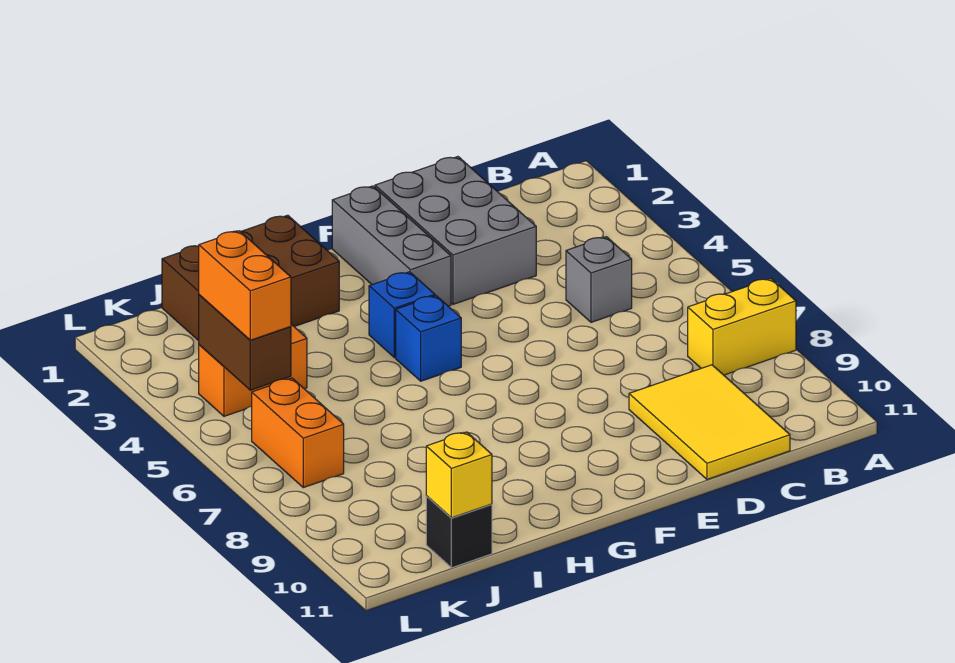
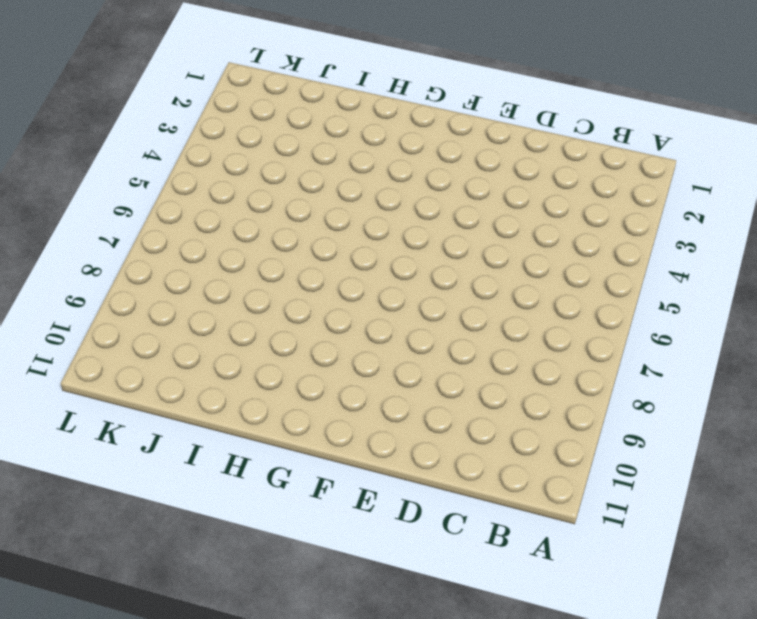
none -> yellow brick A8:B8 level 1
none -> grey brick C5 level 1
none -> yellow tile C9:D11 level 1

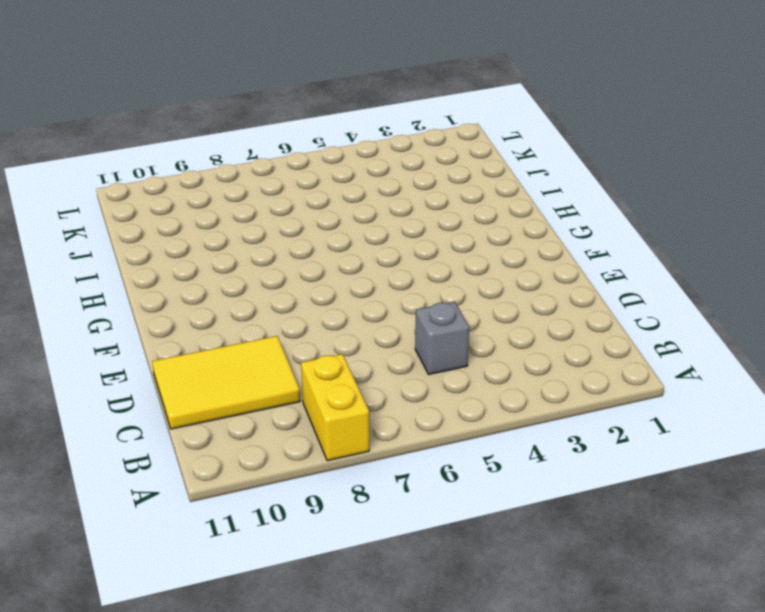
none -> grey brick D1:E3 level 1
none -> grey brick F1:F3 level 1
none -> blue brick G4 level 1

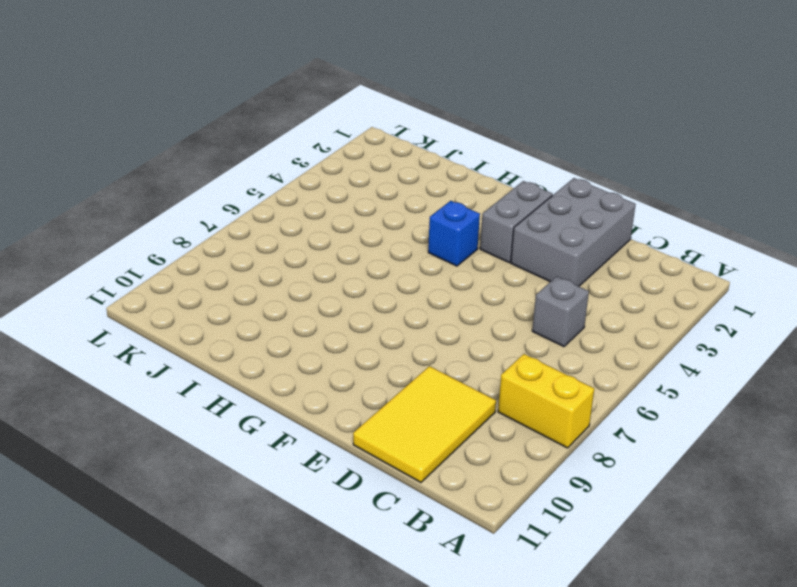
grey brick F2:F3 level 1 -> grey brick F1:F3 level 1
none -> blue brick G5 level 1
none -> brown brick H1:J2 level 1
none -> orange brick J4:K4 level 1

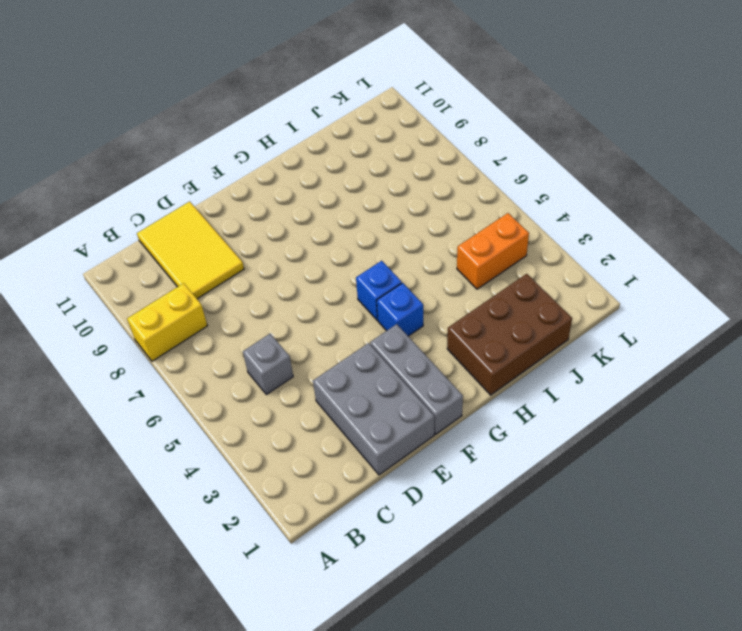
none -> black brick J11 level 1
none -> orange brick K6:K7 level 1
none -> yellow brick J11 level 2

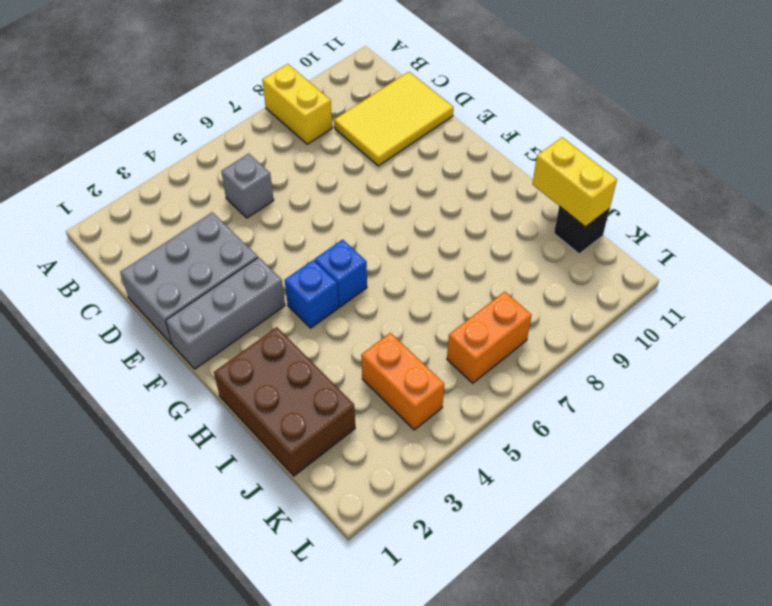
yellow brick I11:J11 level 2 -> yellow brick J11 level 2
none -> brown brick K4:K5 level 2
none -> orange brick K4:K5 level 3

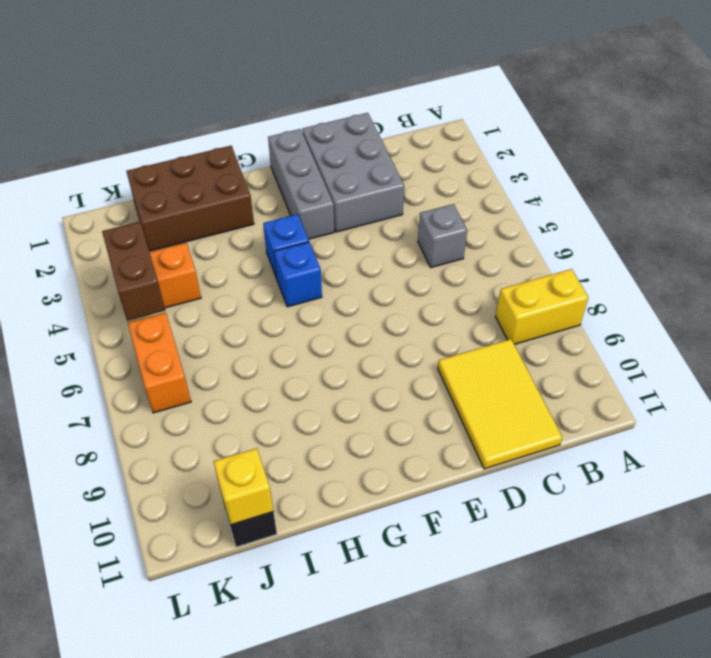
none -> orange brick K4:K5 level 3

